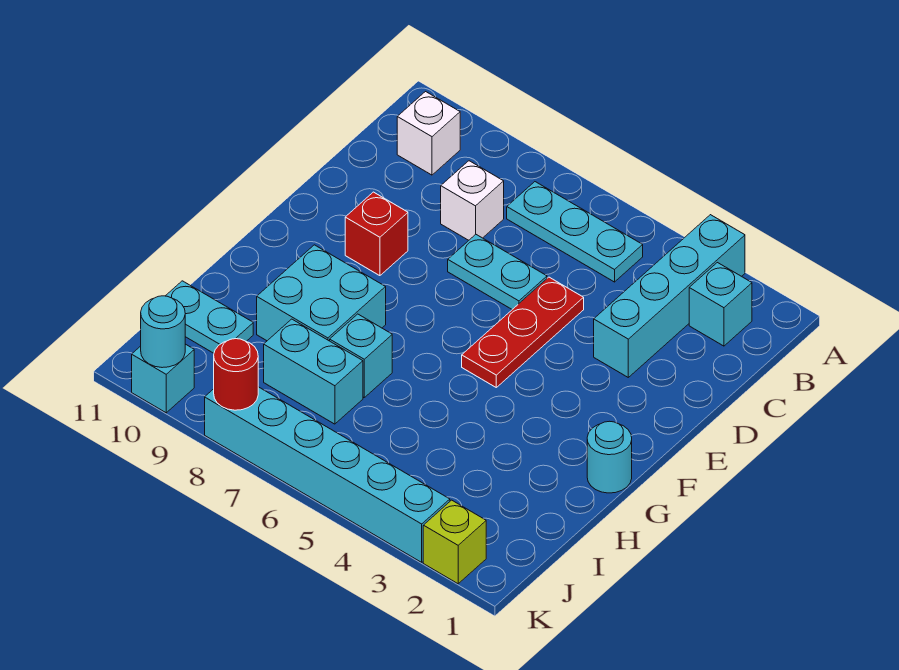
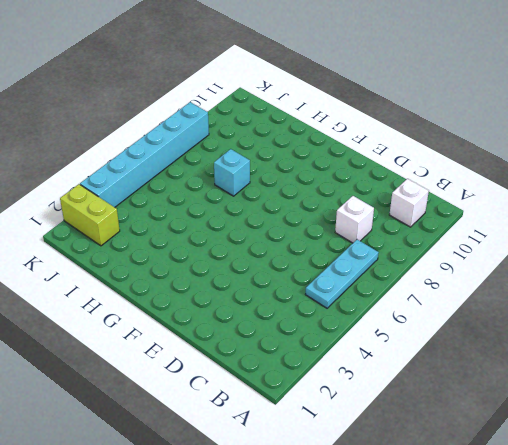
lime brick J2:K2 level 1 -> lime brick K2 level 1
none -> cyan brick A3:D3 level 1
none -> cyan brick B2 level 1
none -> red plate D5:F5 level 1

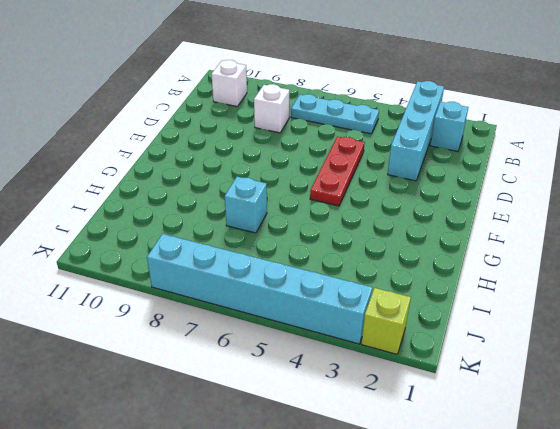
none -> cyan plate D6:D7 level 1
none -> red brick E9 level 1
none -> cyan round brick G1 level 1

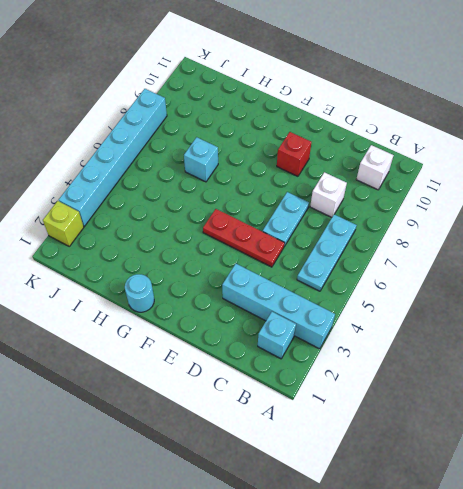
none -> cyan brick G8:H9 level 1
none -> cyan brick I7:I8 level 1
none -> cyan plate I10:I11 level 1

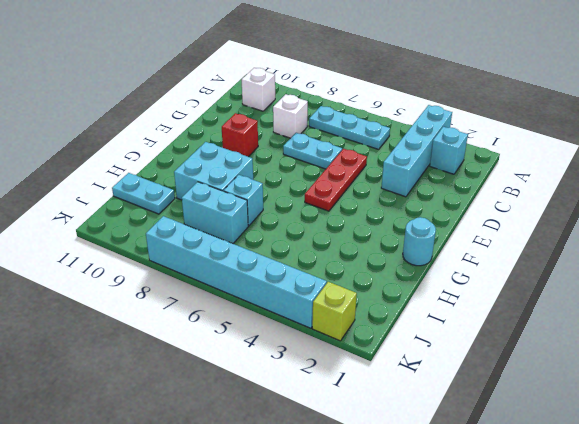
none -> cyan brick K10 level 1
none -> red round brick K8 level 2
none -> cyan round brick K10 level 2

